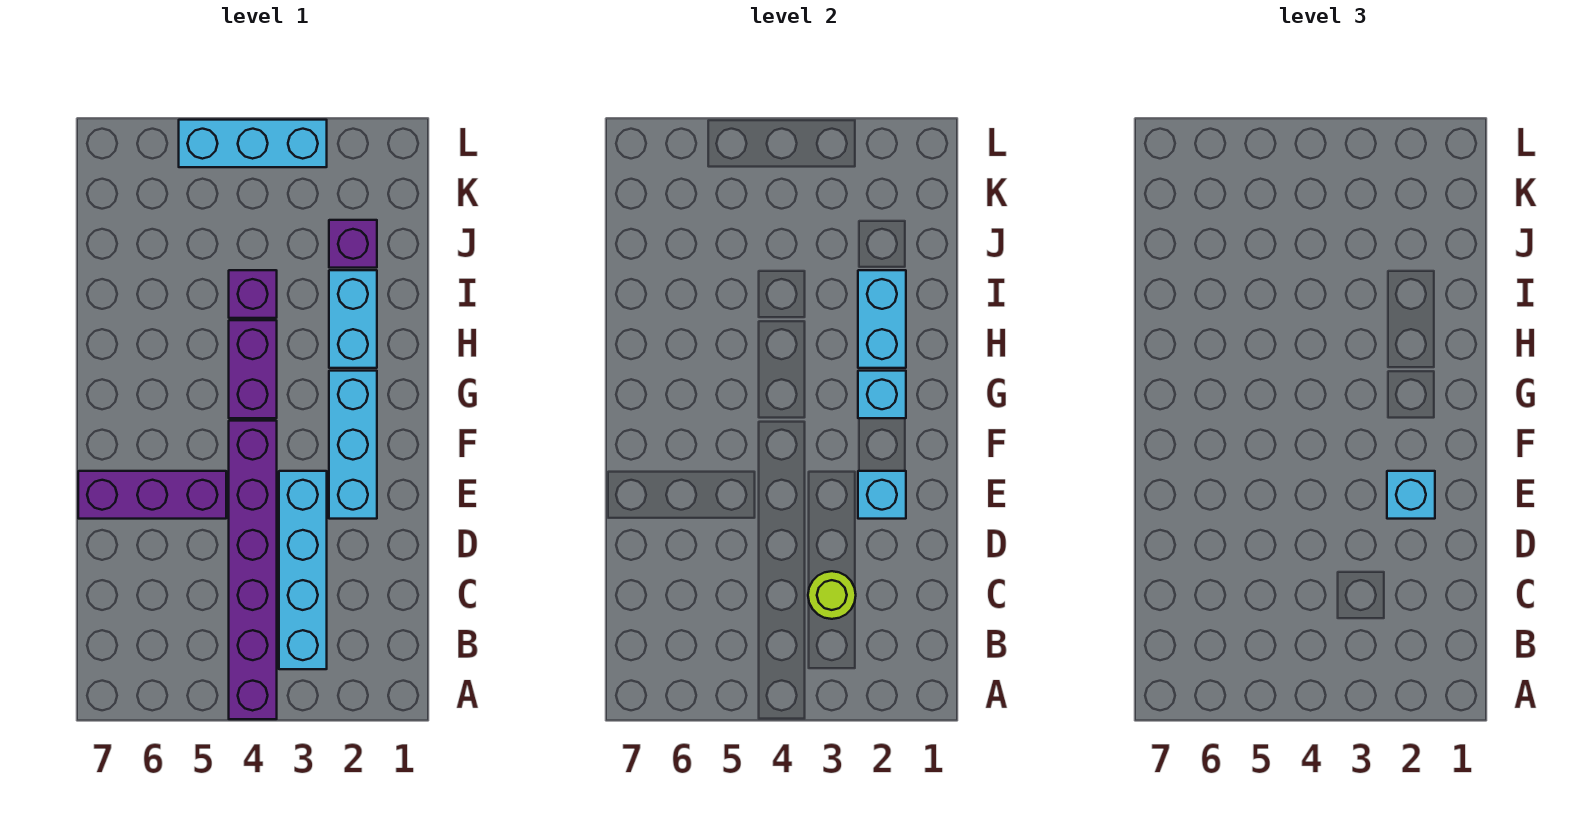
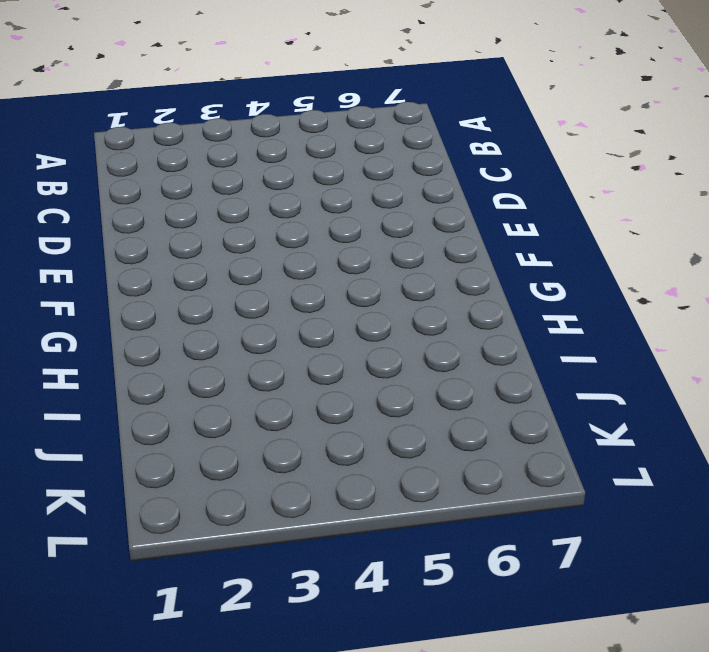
none -> purple brick A4:F4 level 1
none -> cyan brick B3:E3 level 1
none -> cyan brick E2:G2 level 1

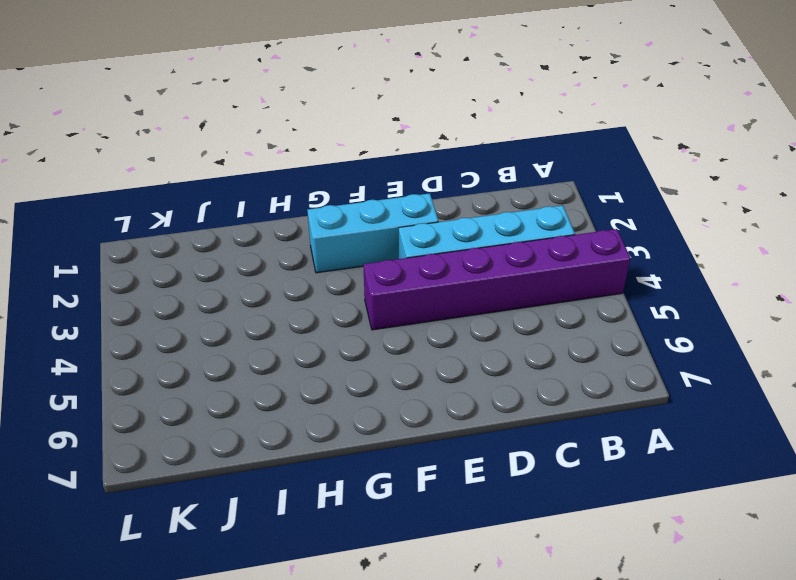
none -> purple brick E5:E7 level 1
none -> purple brick G4:H4 level 1
none -> cyan brick H2:I2 level 1

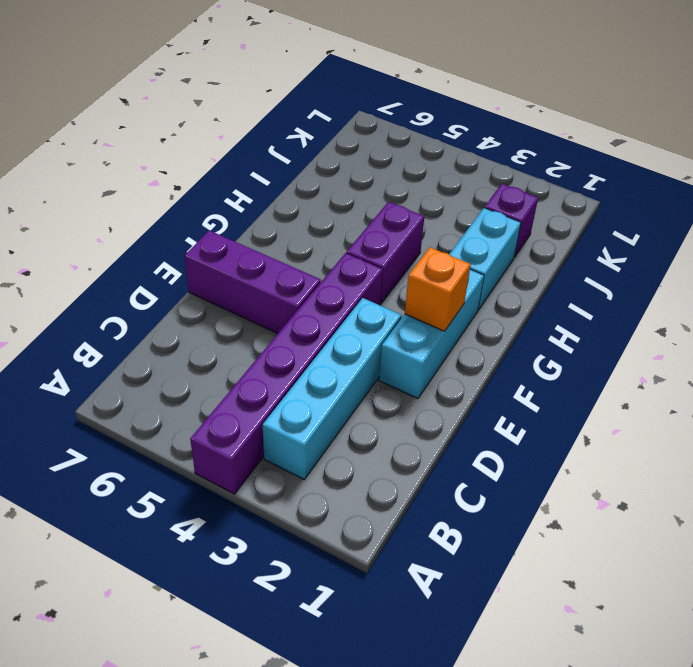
orange brick F2 level 2 -> none
none -> purple brick I4 level 1
none -> cyan brick L3:L5 level 1
none -> lime round brick C3 level 2

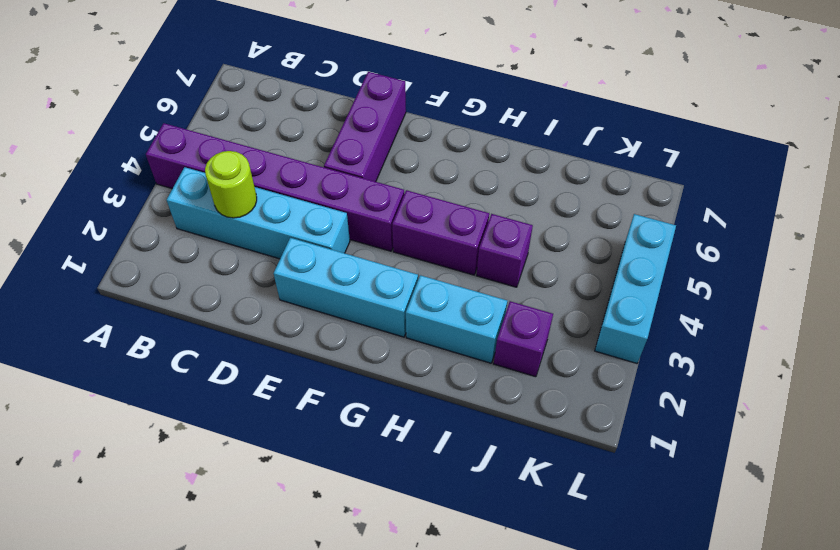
none -> cyan brick E2 level 2
none -> cyan brick G2 level 2
none -> cyan brick H2:I2 level 2

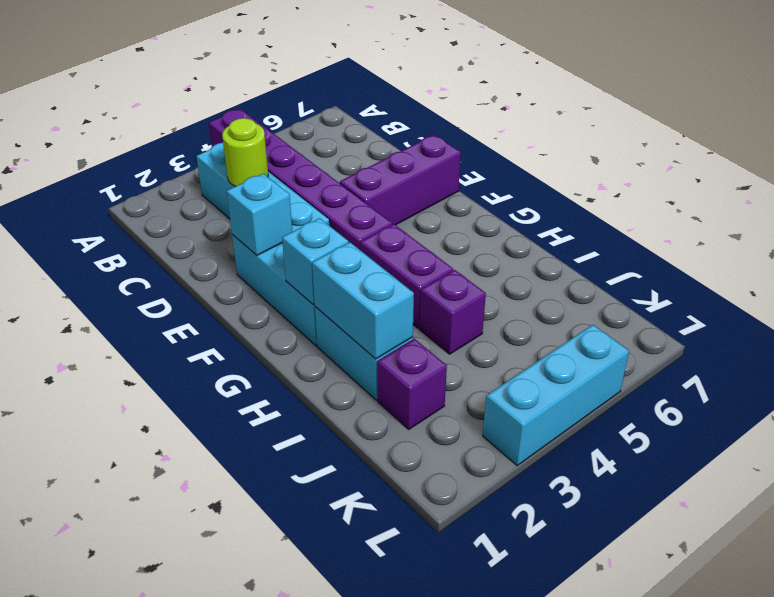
none -> cyan brick E2 level 3

